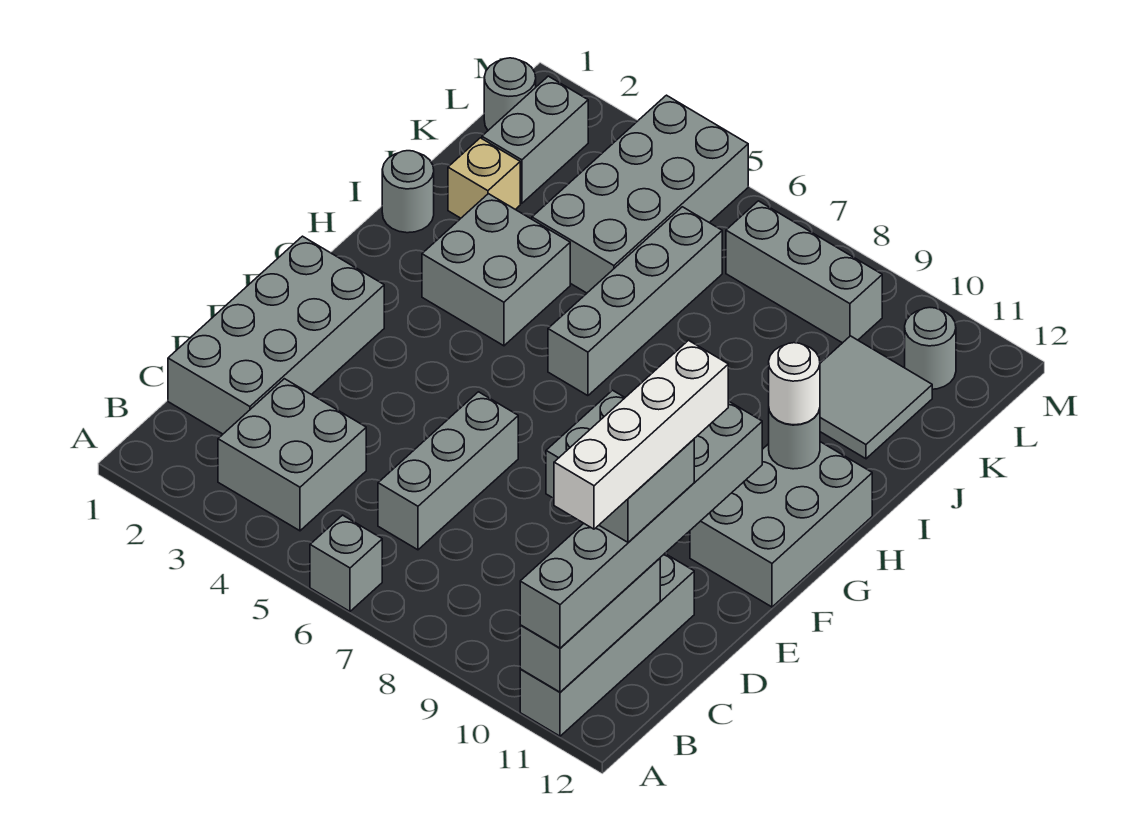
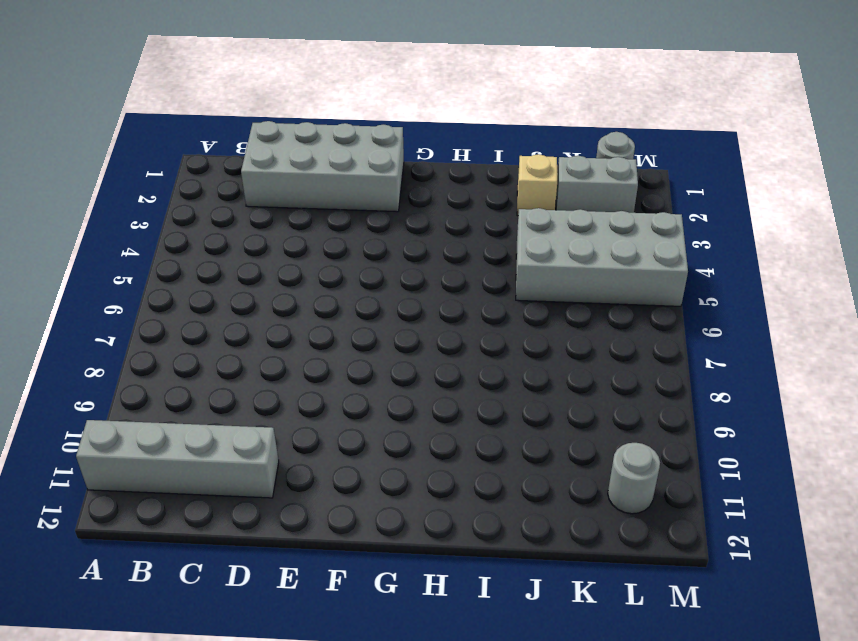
none -> grey brick A6 level 1
none -> grey brick B3:C4 level 1
none -> grey brick C6:E6 level 1

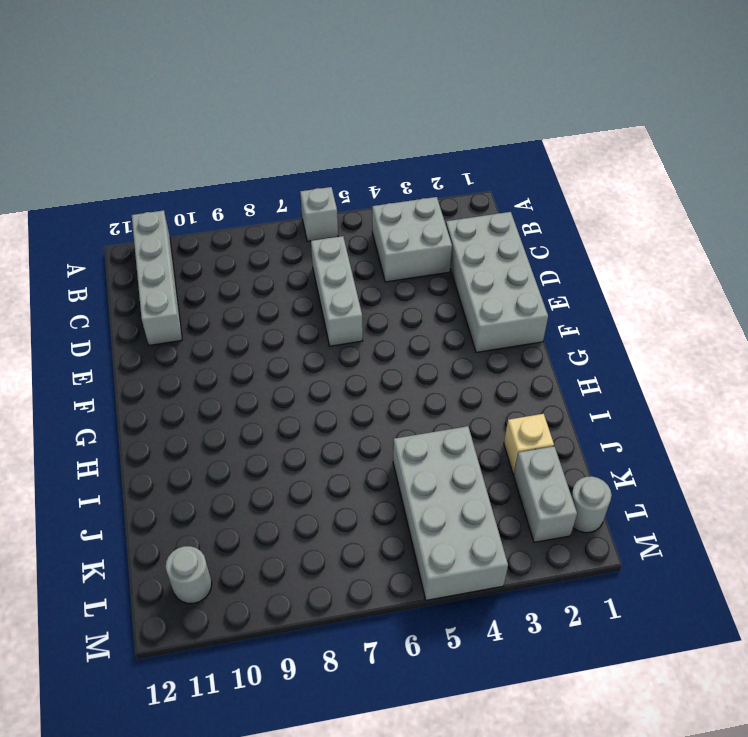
none -> grey brick F11:H12 level 1
none -> grey brick H3:I4 level 1
none -> grey brick H6:K6 level 1

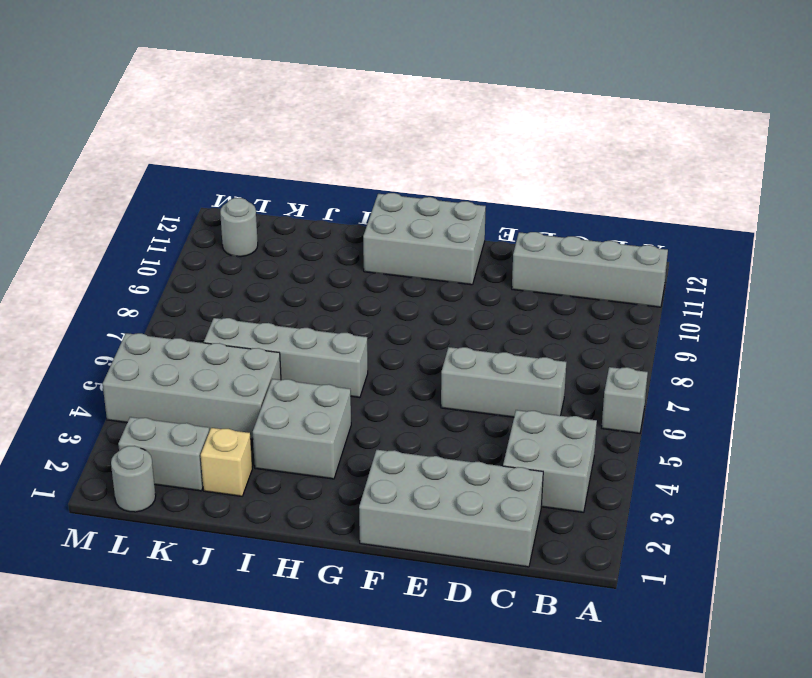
none -> grey round brick I1 level 1
none -> grey tile J10:K11 level 1
none -> grey brick L7:L9 level 1

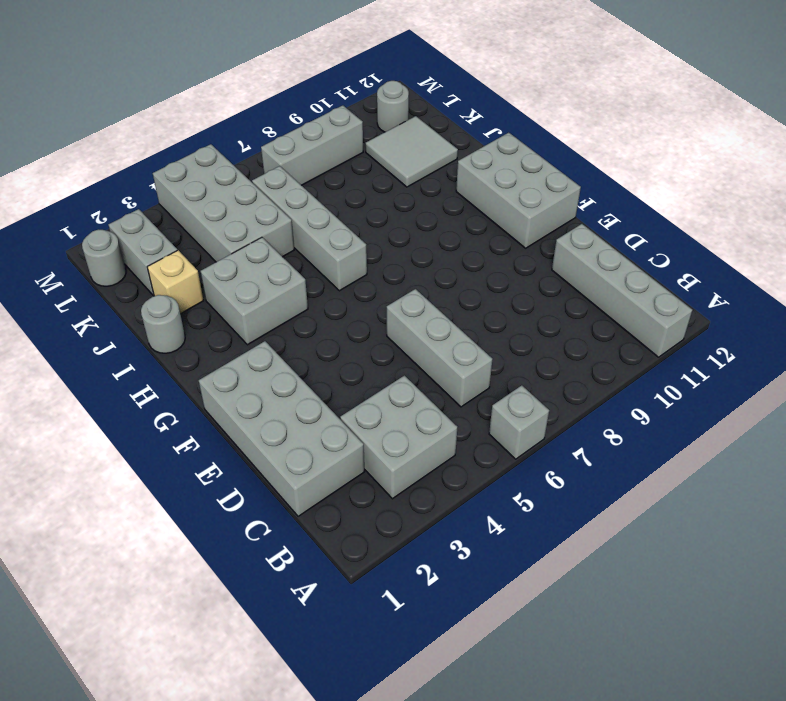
none -> grey brick A11:C11 level 2
none -> grey round brick H11 level 2
none -> grey brick A11:F11 level 3

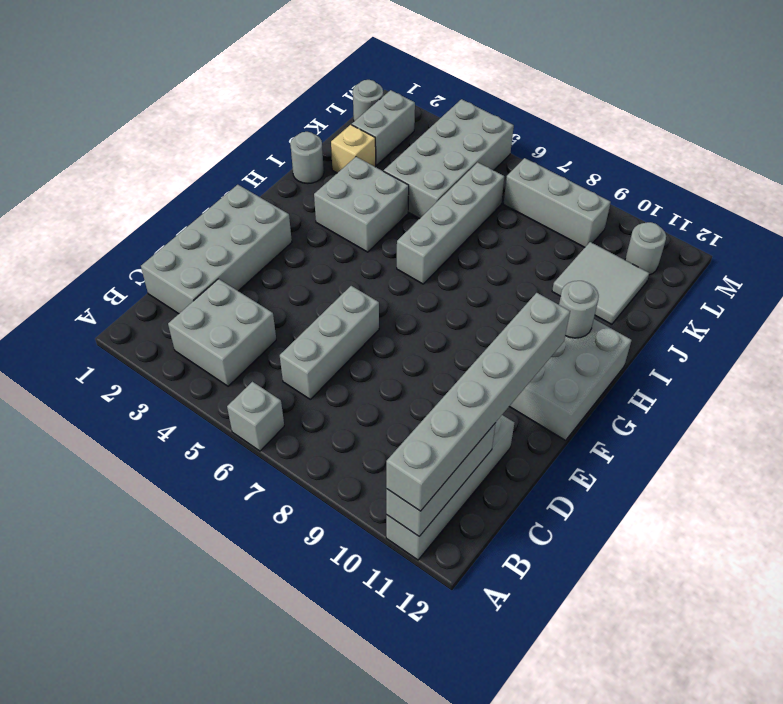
none -> white round brick H11 level 3
none -> grey brick C10:D11 level 4
none -> white brick B11:E11 level 5

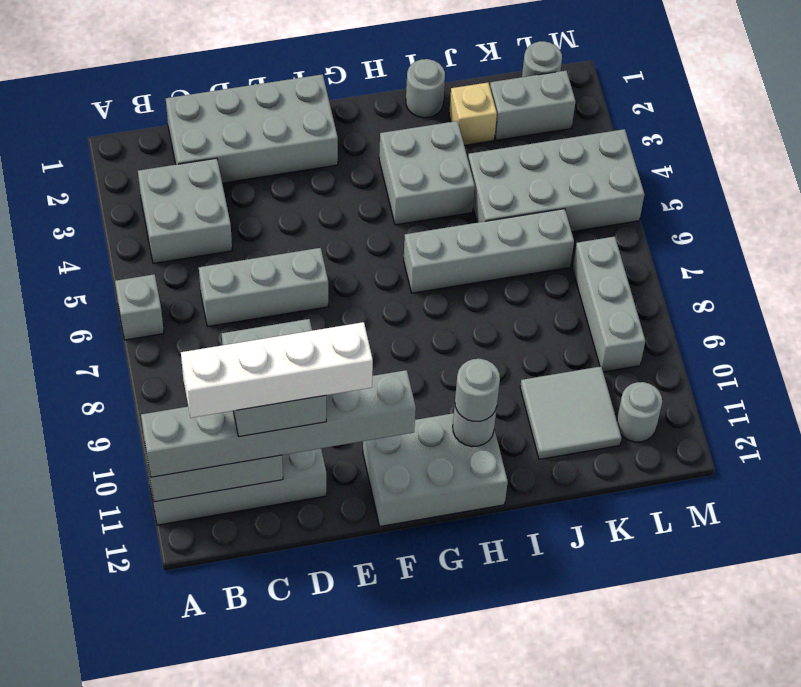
grey round brick H11 level 3 -> white round brick H11 level 3

